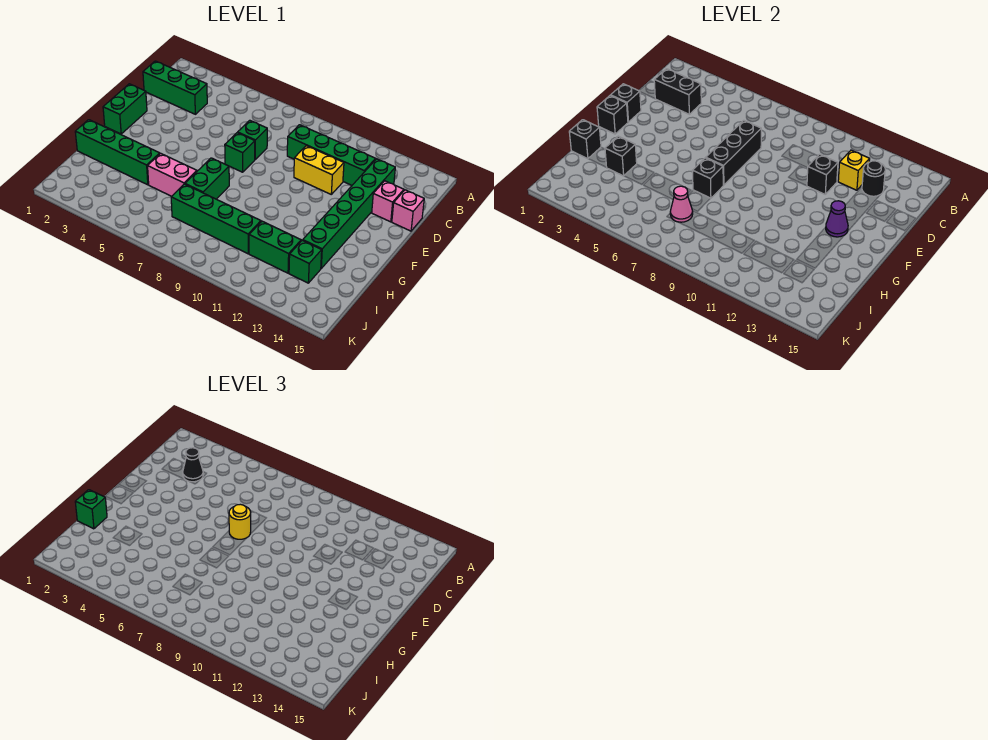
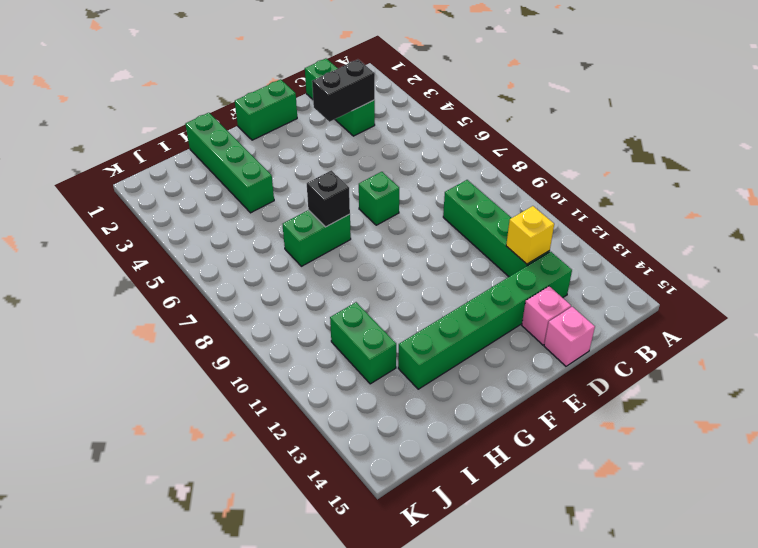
black brick C3:D3 level 2 -> black brick C2:C3 level 2
none -> green brick D7 level 1
none -> yellow brick D10:D11 level 1
none -> pink brick H5:H6 level 1
none -> green brick I7:I10 level 1

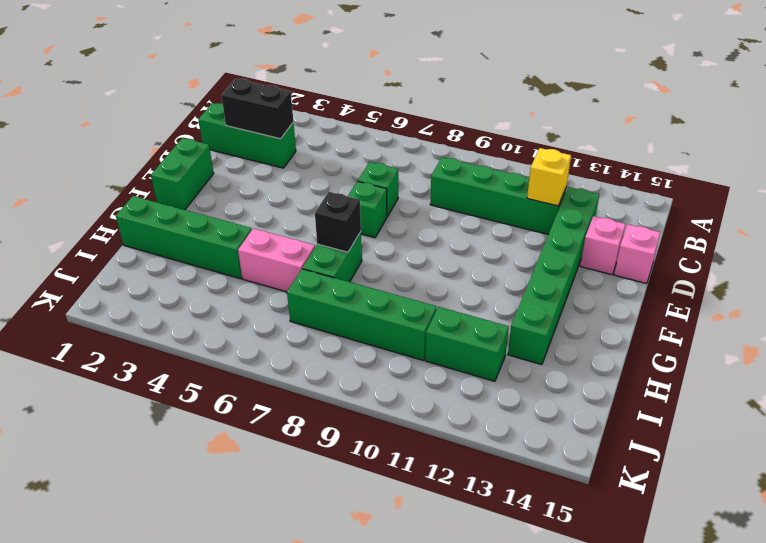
none -> yellow brick D10:D11 level 1
none -> green brick I13 level 1
none -> black round brick C13 level 2
none -> black brick D7:F7 level 2

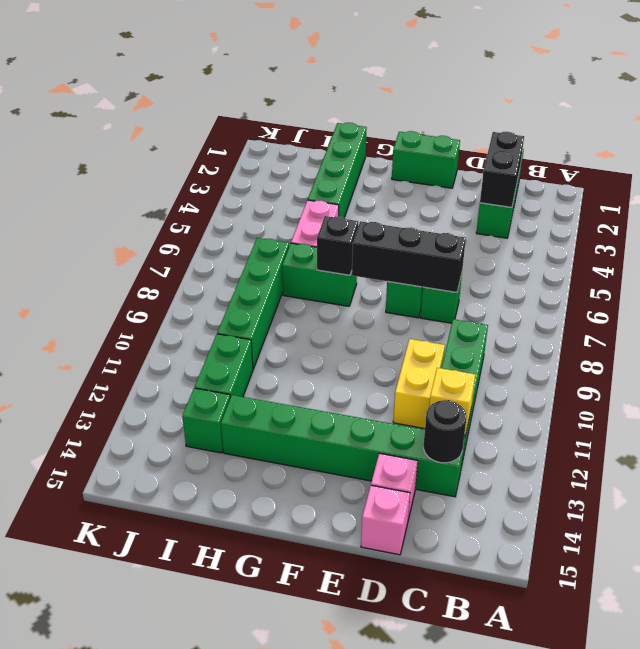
none -> black brick D11 level 2
none -> black brick E1 level 2
none -> black brick F1 level 2
none -> purple cone F13 level 2

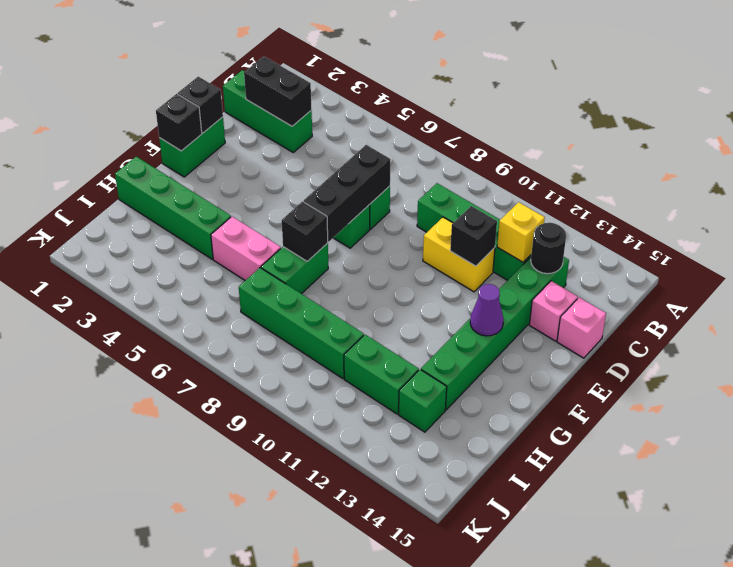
none -> black brick H1 level 2
none -> black brick H3 level 2
none -> pink cone I7 level 2
none -> black cone C3 level 3

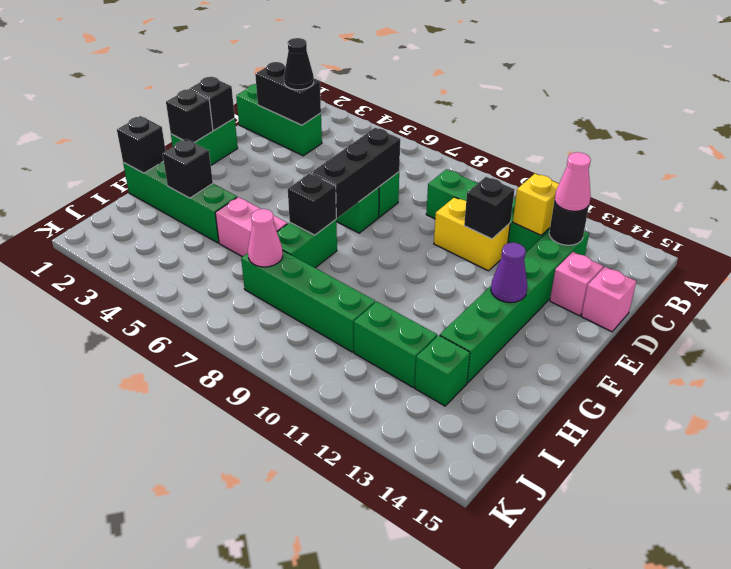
pink cone C13 level 3 -> none
none -> yellow round brick E7 level 3
none -> green brick H1 level 3

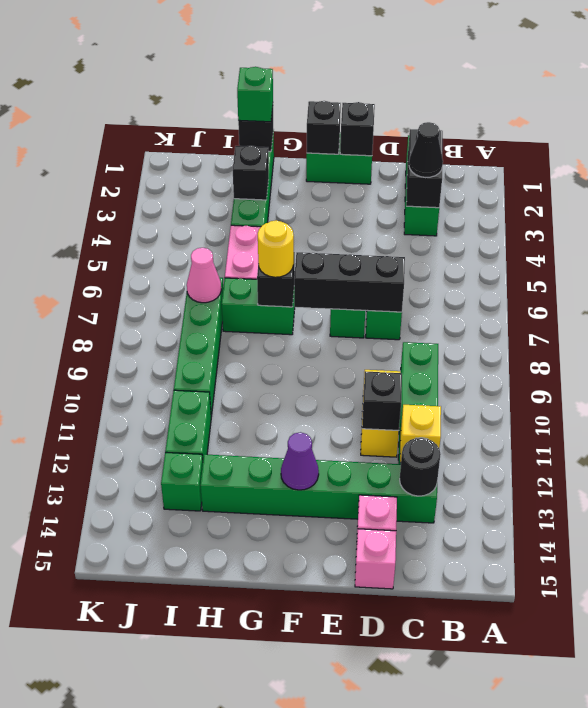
yellow round brick G7 level 3 -> yellow round brick E7 level 3

